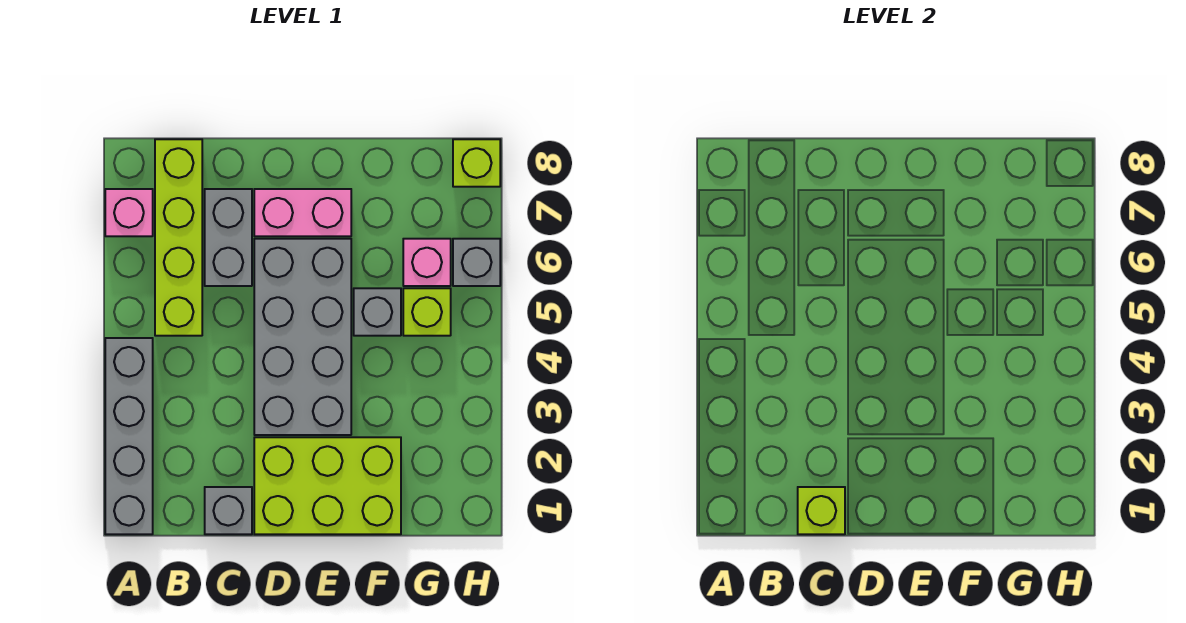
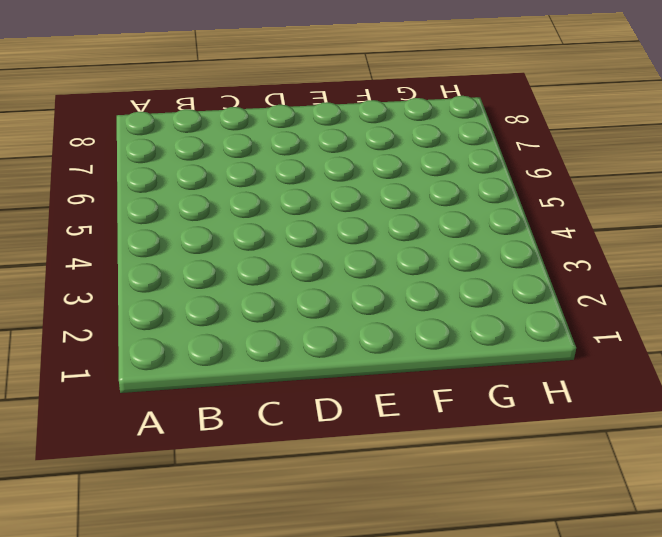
none -> grey brick A1:A4 level 1
none -> pink brick A7 level 1
none -> lime brick B5:B8 level 1

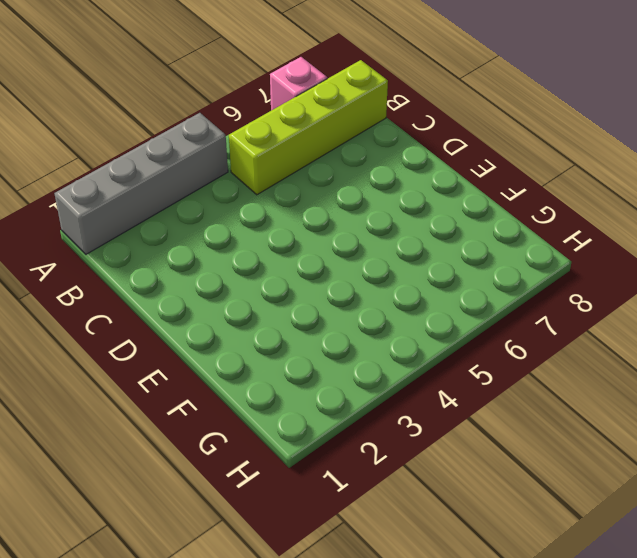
none -> grey brick C1 level 1
none -> grey brick C6:C7 level 1
none -> lime brick D1:F2 level 1

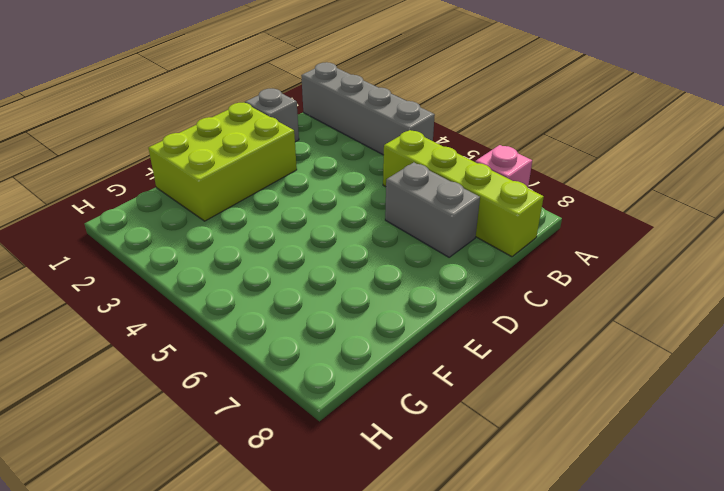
none -> grey brick D3:E6 level 1
none -> pink brick D7:E7 level 1
none -> grey brick F5 level 1

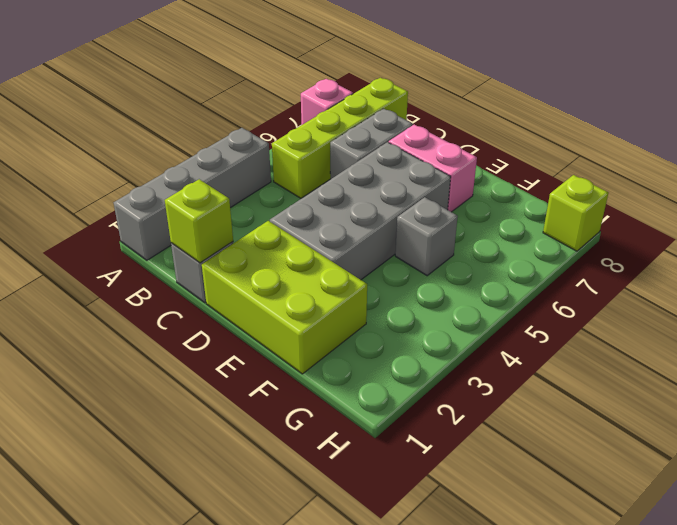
none -> lime brick G5 level 1
none -> pink brick G6 level 1
none -> grey brick H6 level 1

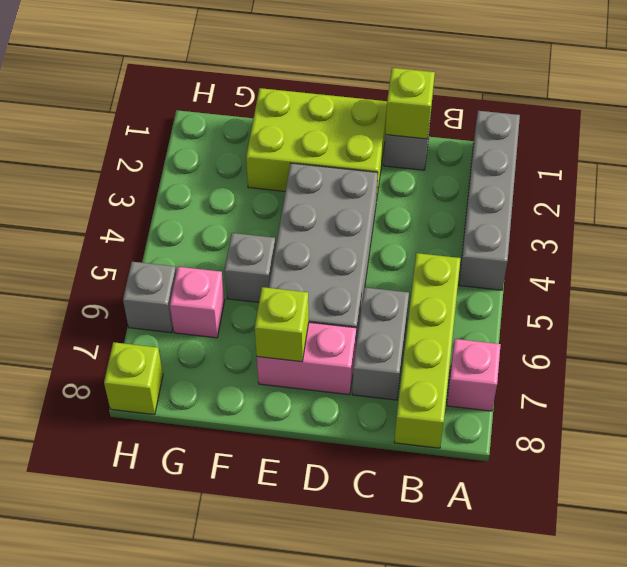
lime brick E7 level 2 -> lime brick G5 level 1

